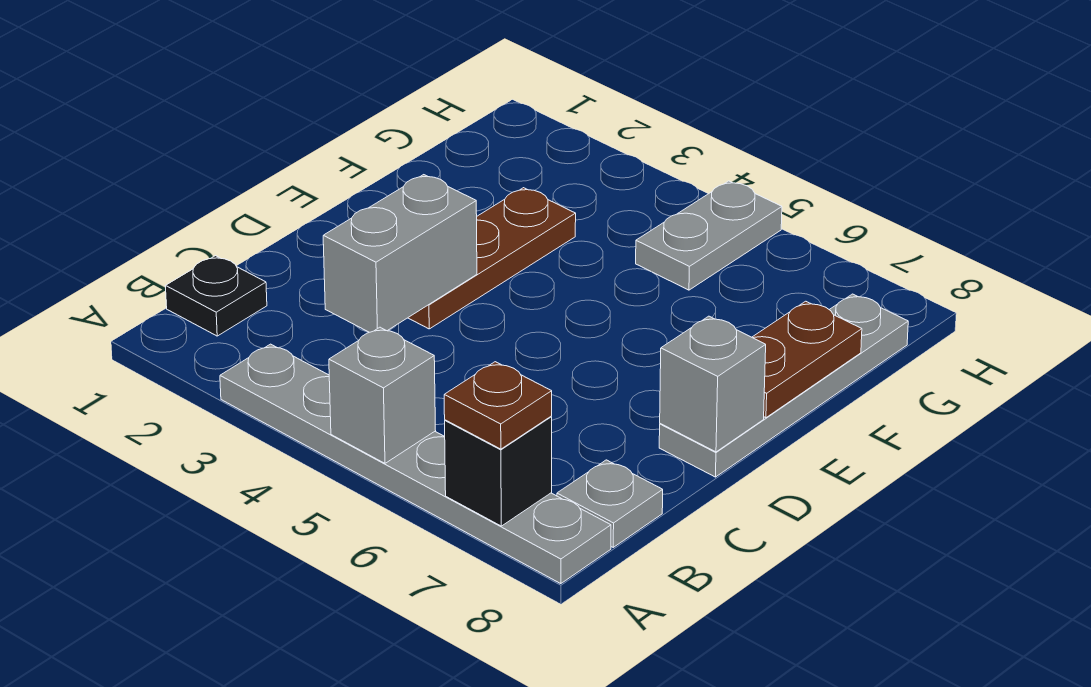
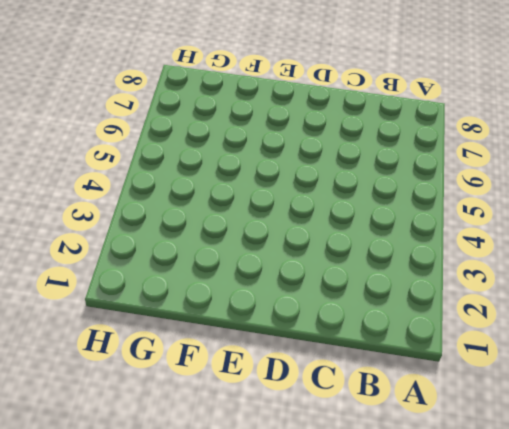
none -> grey plate A3:A8 level 1
none -> black plate B1 level 1
none -> grey plate B8 level 1

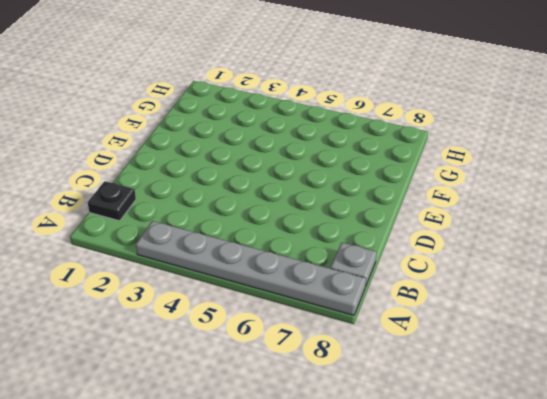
none -> brown plate D3:F3 level 1
none -> grey plate D8:G8 level 1
none -> grey plate G5:H5 level 1

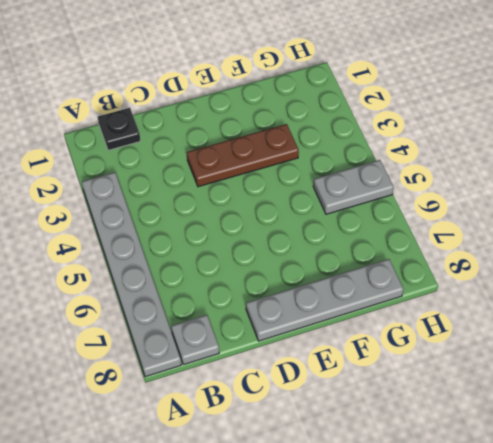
none -> grey brick A5 level 2
none -> black brick A7 level 2
none -> grey brick C3:D3 level 2

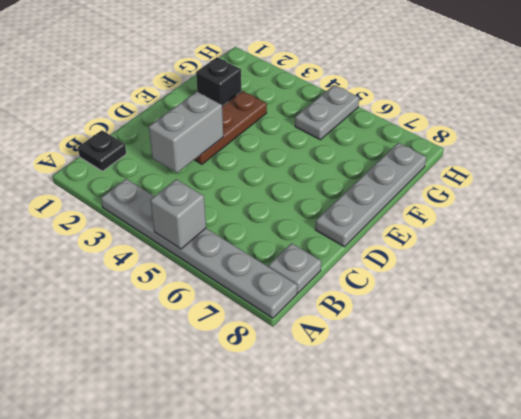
black brick F2 level 1 -> black brick A7 level 2
none -> grey brick D8 level 2
none -> brown plate E8:F8 level 2
none -> brown plate A7 level 3

